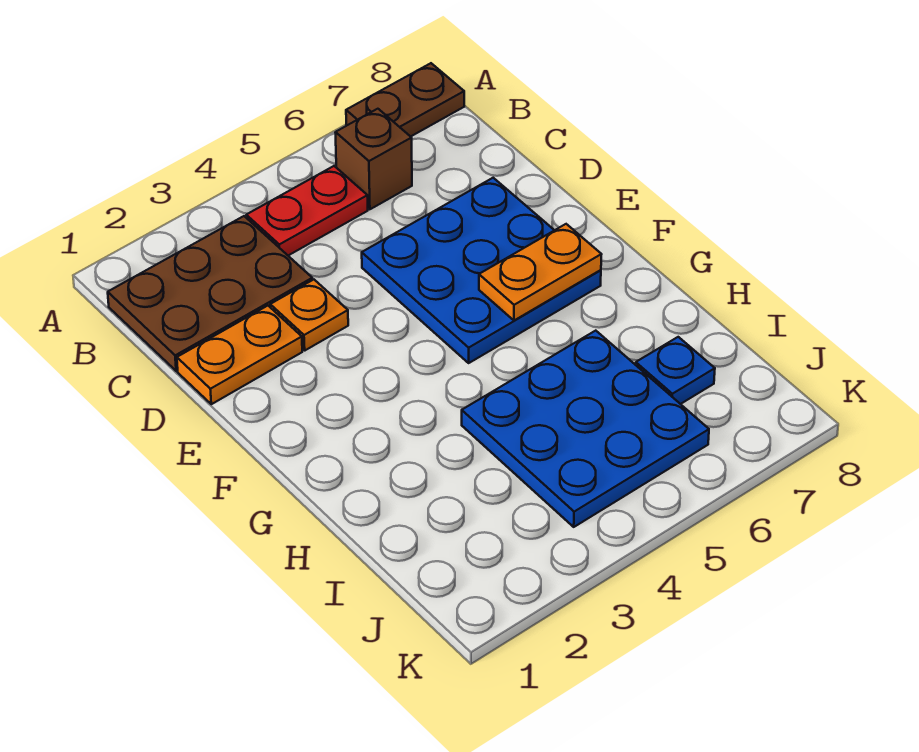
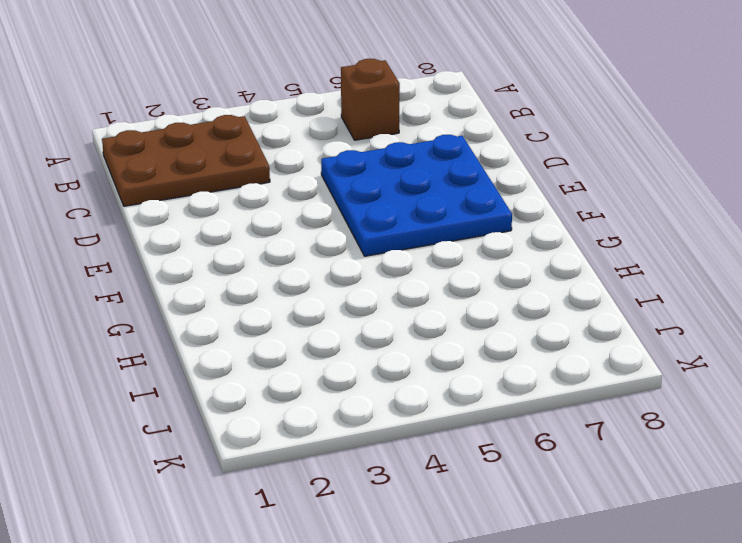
none -> brown plate A7:A8 level 1
none -> red plate B4:B5 level 1

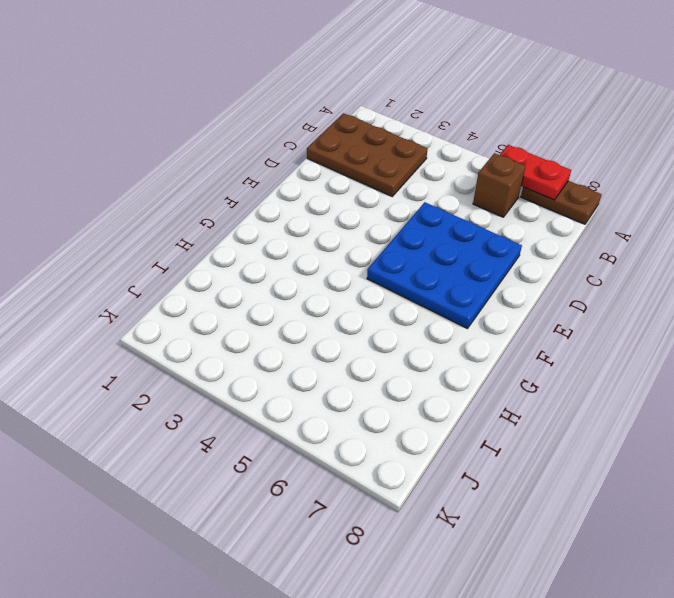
red plate A6:A7 level 2 -> red plate B4:B5 level 1
none -> orange plate D1:D2 level 1
none -> orange plate D3 level 1

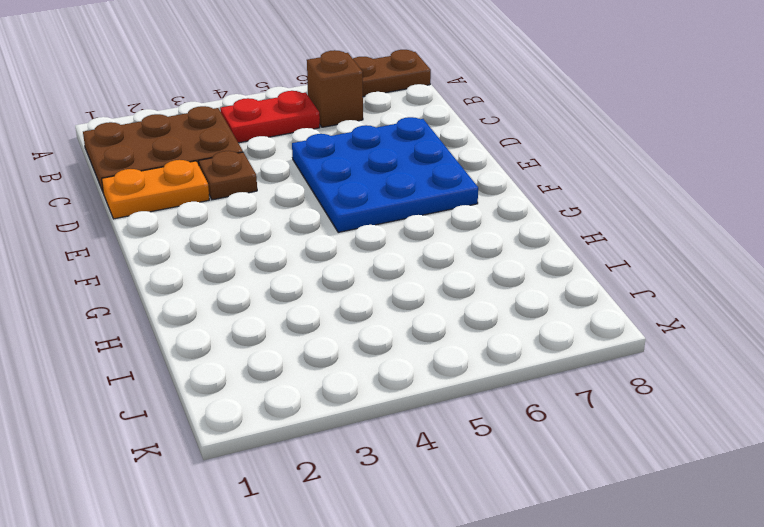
brown plate D3 level 1 -> orange plate D3 level 1
none -> blue plate H4:J6 level 1
none -> blue plate I7 level 1

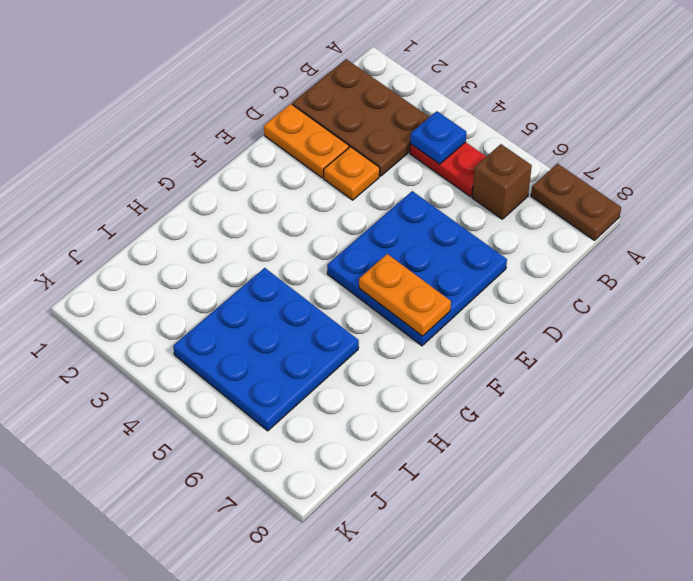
blue plate B4 level 2 -> blue plate I7 level 1

